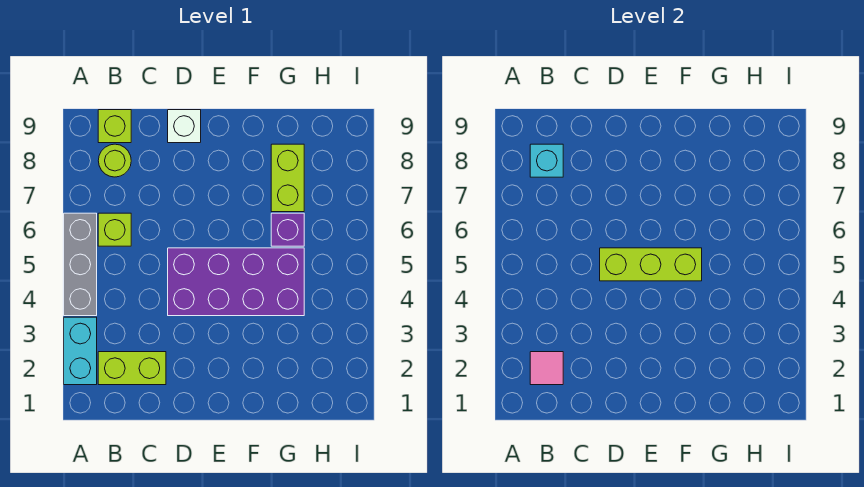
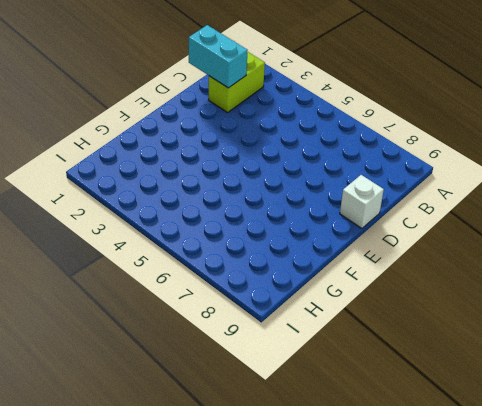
cyan brick C1:C2 level 2 -> cyan brick A2:A3 level 1
none -> grey brick A4:A6 level 1
none -> lime brick B6 level 1
none -> lime round brick B8 level 1

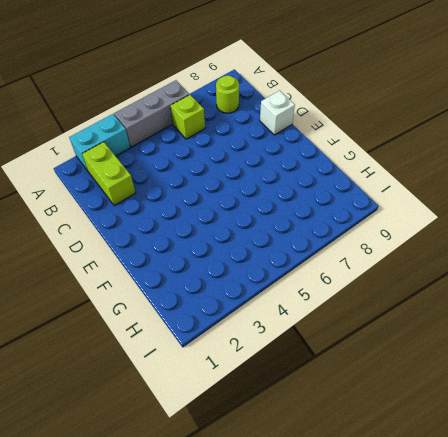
none -> lime brick B9 level 1
none -> purple brick D4:G5 level 1
none -> purple brick G6 level 1

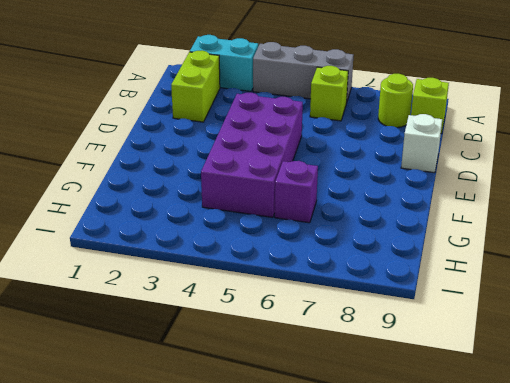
none -> lime brick G7:G8 level 1
none -> pink tile B2 level 2
none -> cyan brick B8 level 2

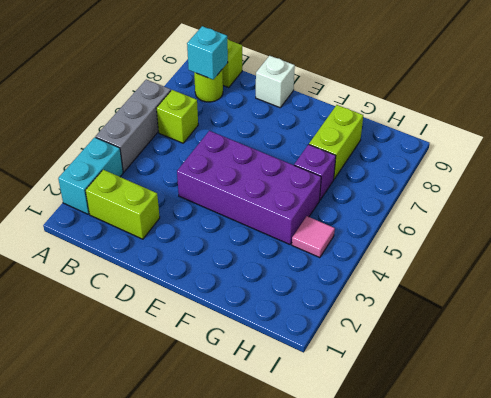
pink tile H4 level 1 -> pink tile B2 level 2
none -> lime brick D5:F5 level 2

